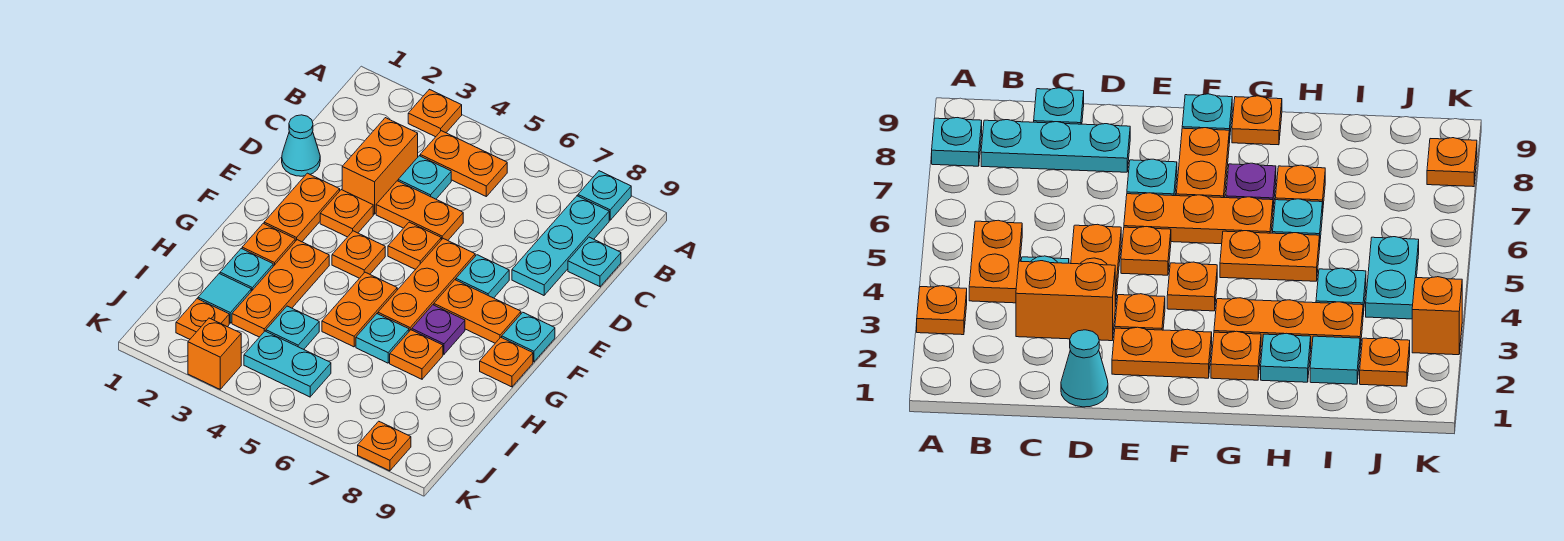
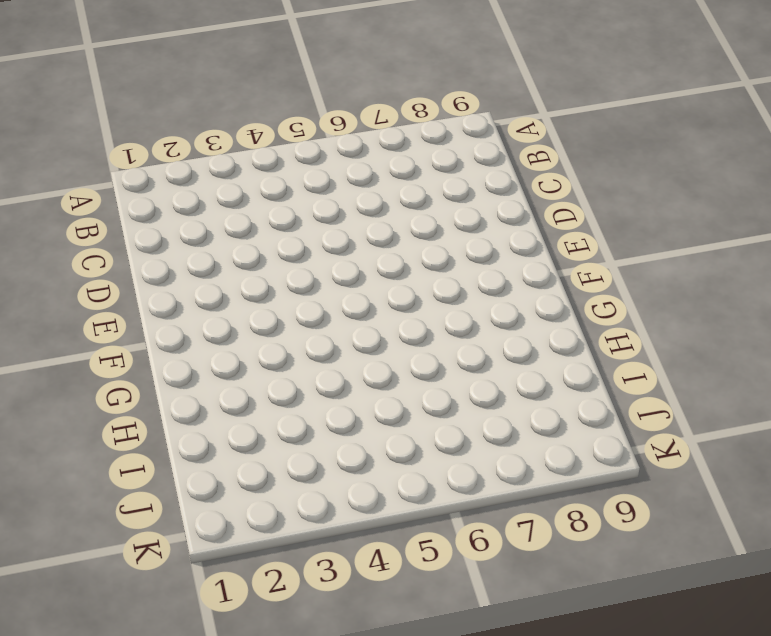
none -> orange plate A3 level 1
none -> cyan plate A8 level 1
none -> orange plate B4:B5 level 1
none -> cyan plate B8:D8 level 1

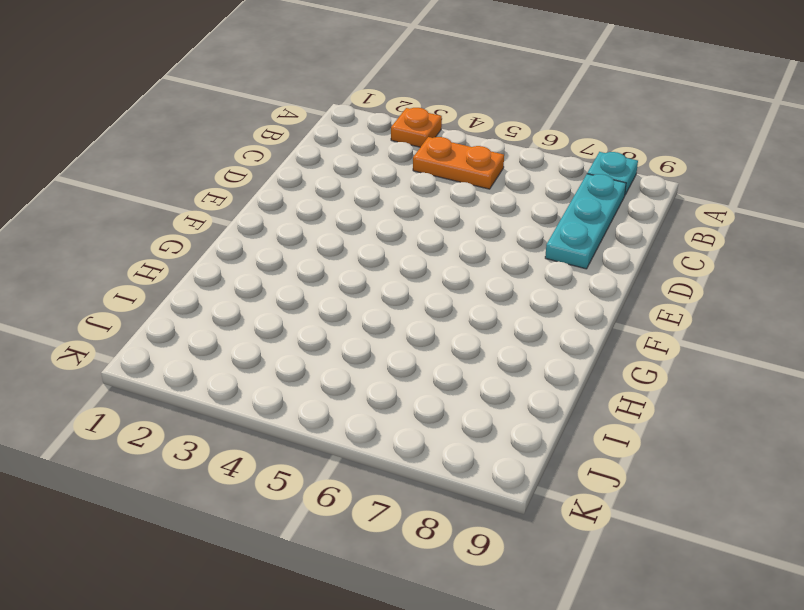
none -> orange brick C3:D3 level 1
none -> cyan plate C4 level 1
none -> cyan plate C9 level 1
none -> cyan cone D1 level 1

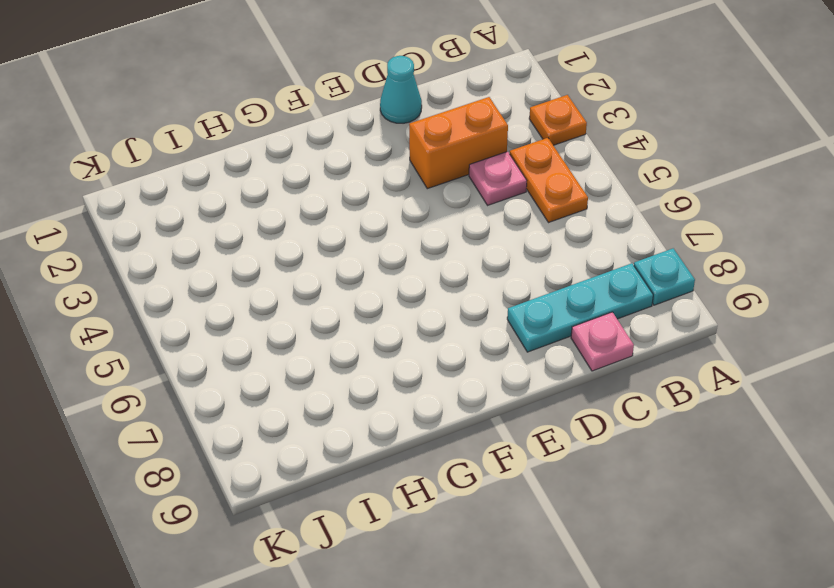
pink plate C4 level 1 -> cyan plate C4 level 1
pink plate C9 level 1 -> cyan plate C9 level 1
none -> orange plate D4:D5 level 1
none -> orange plate E2:F2 level 1
none -> orange plate E3 level 1
none -> orange plate E5 level 1

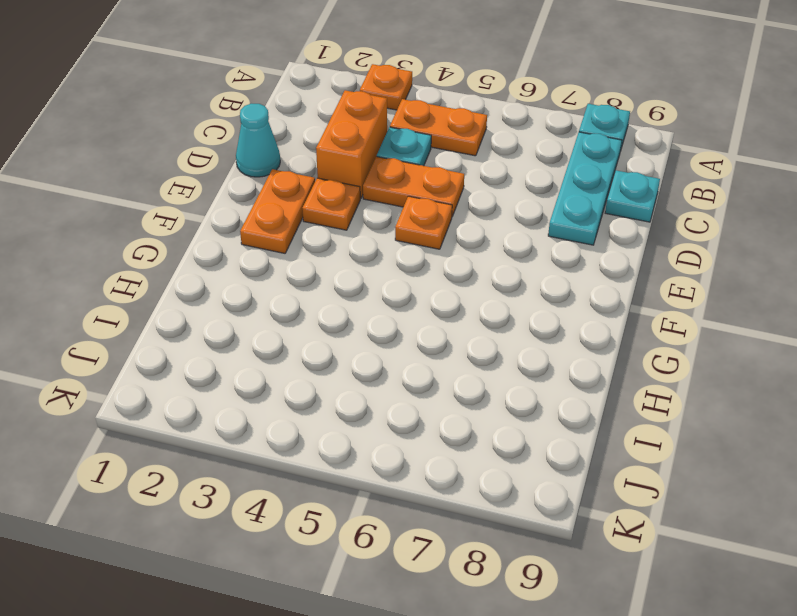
none -> orange plate E6:G6 level 1
none -> cyan plate E7 level 1
none -> orange plate F4 level 1
none -> orange plate F7:F8 level 1

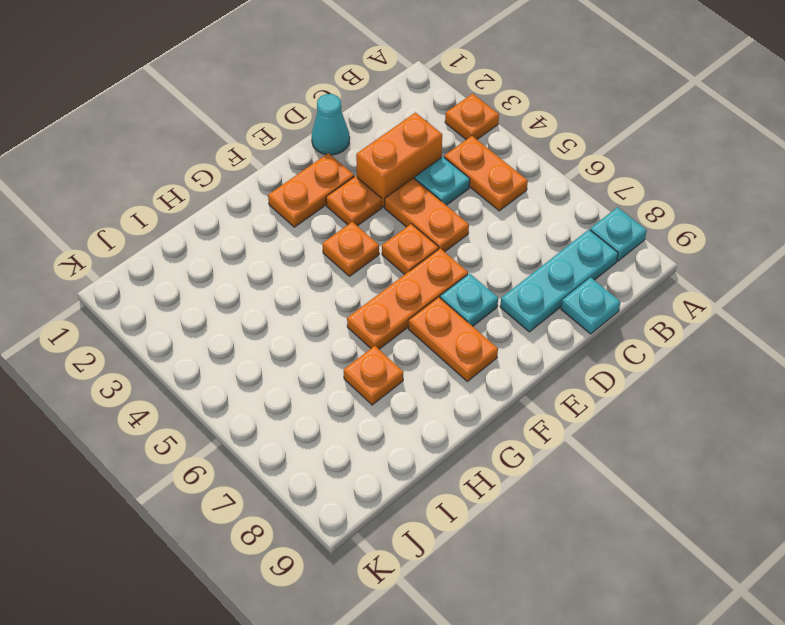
none -> cyan plate F9 level 1
none -> orange plate G2 level 1
none -> orange plate G3:I3 level 1
none -> orange plate G5:H5 level 1

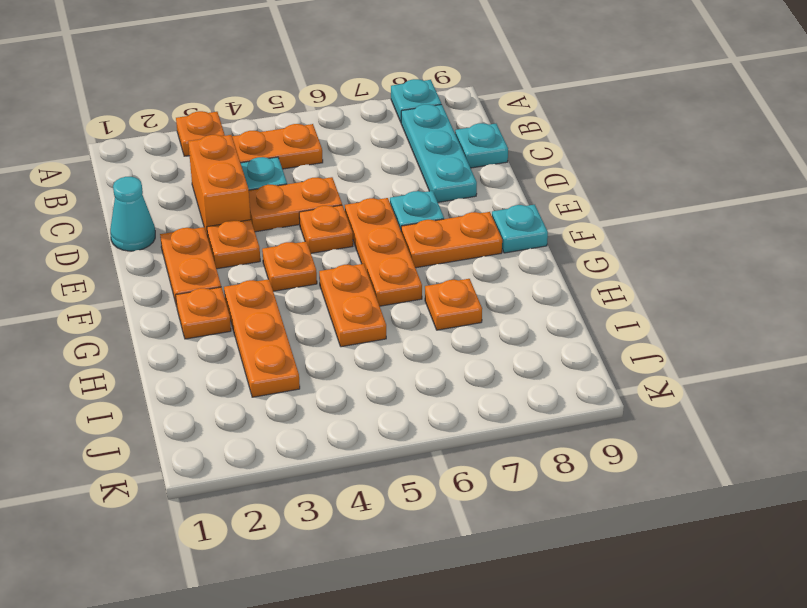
none -> purple plate G7 level 1
none -> orange plate G9 level 1
none -> cyan plate H2 level 1
none -> cyan plate H6 level 1

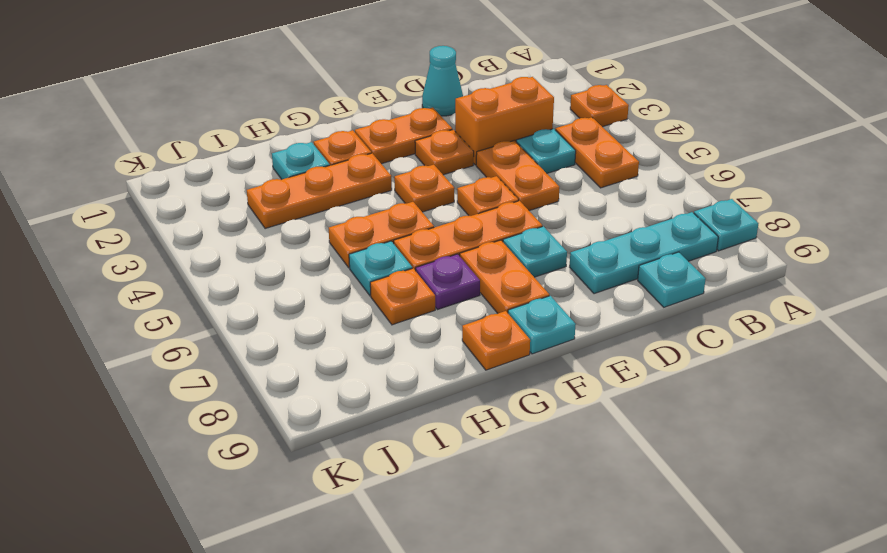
none -> cyan tile I2 level 1
none -> cyan plate I4 level 1
none -> orange plate J2 level 1
none -> cyan plate J4:J5 level 1

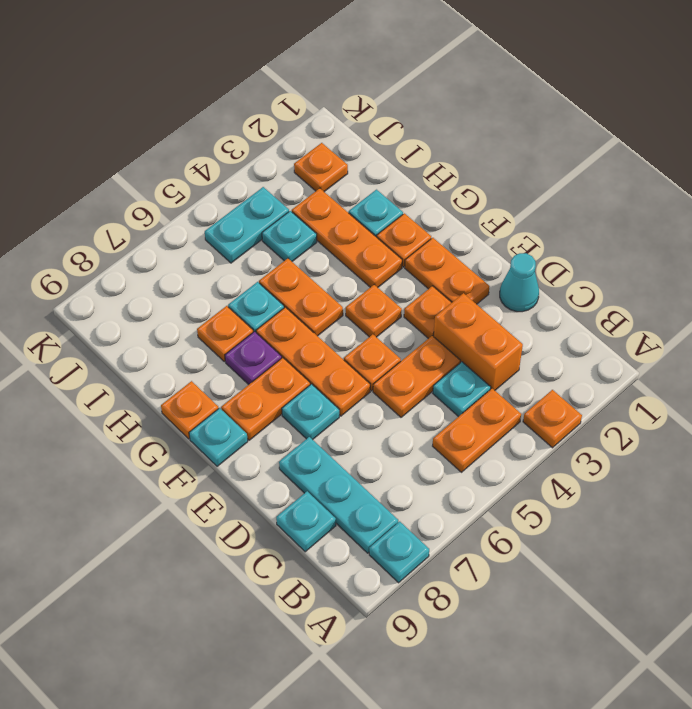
none -> cyan tile I2 level 1
none -> orange brick K3 level 1
none -> orange plate K8 level 1

